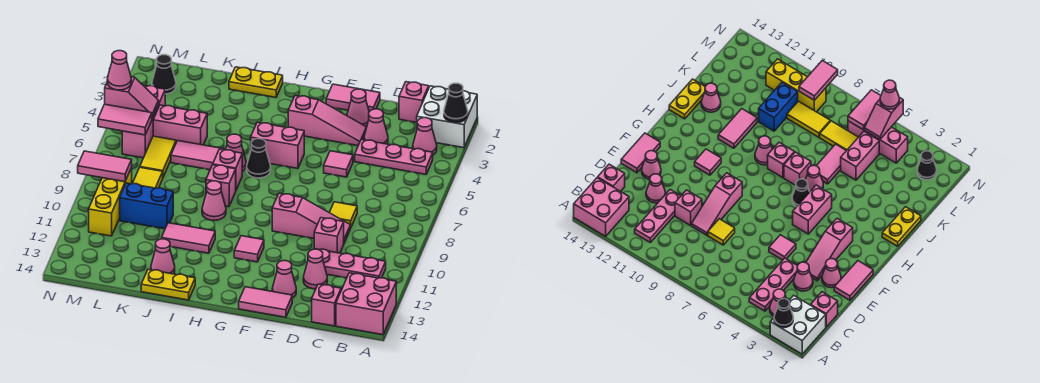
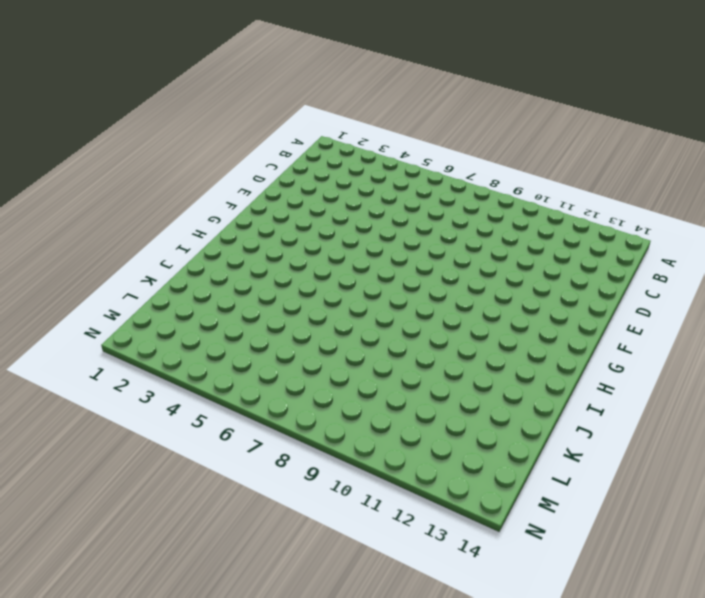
none -> white brick A1:B2 level 1
none -> pink brick A13:B14 level 1
none -> pink cone B3 level 1
none -> pink plate B4:D4 level 1

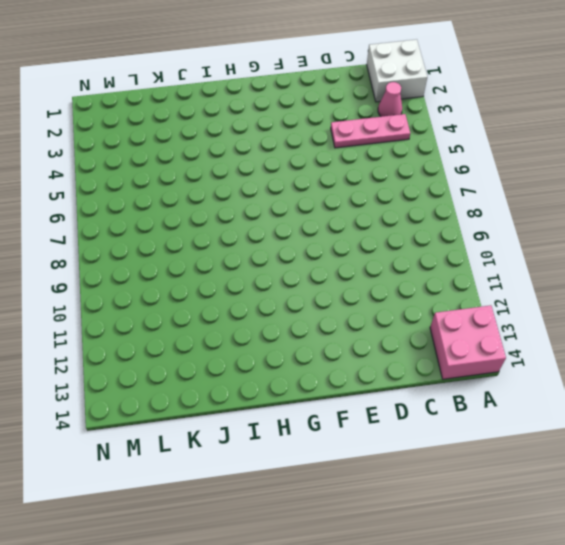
none -> pink plate B11:D11 level 1
none -> pink brick C1 level 1
none -> pink brick C14 level 1
none -> pink cone D3 level 1

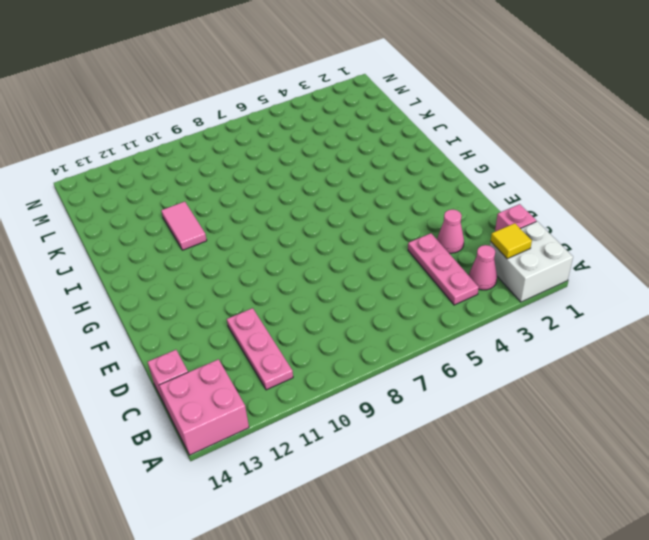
yellow tile B2 level 2 -> yellow tile D8 level 1
none -> pink slope D9:F9 level 1 top F
none -> pink brick D10 level 1
none -> pink cone D12 level 1
none -> pink tile E1:F1 level 1

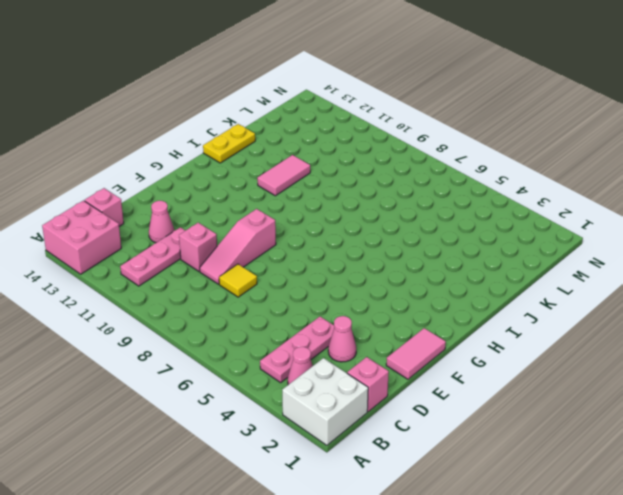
none -> pink cone E2 level 1
none -> pink slope E3:G3 level 1 top G
none -> pink tile E5 level 1
none -> pink cone E13 level 1

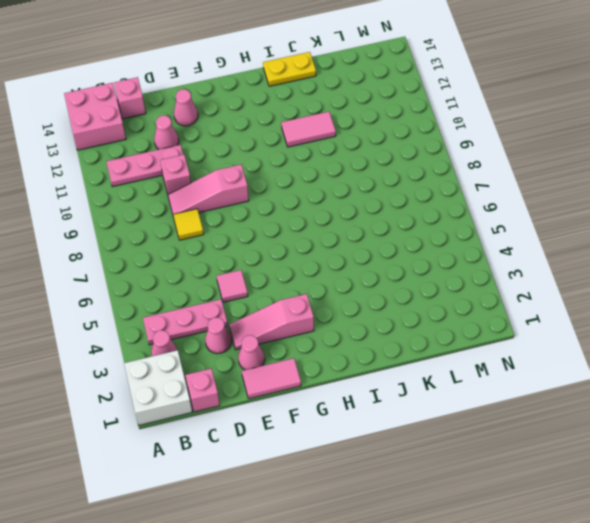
none -> pink tile E14:F14 level 1
none -> pink brick G5:H5 level 1
none -> pink tile G11 level 1
none -> black cone H6 level 1

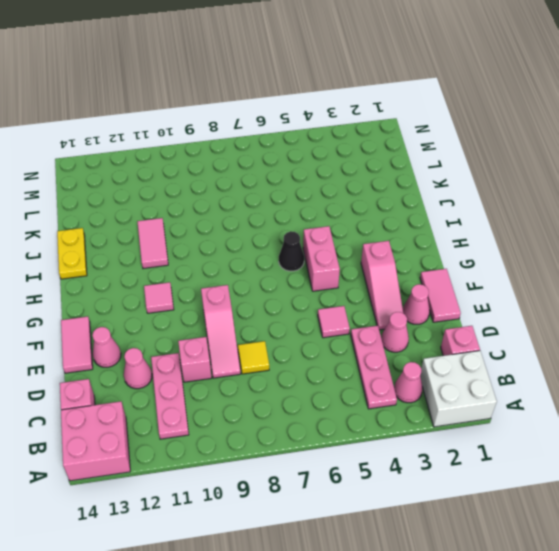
none -> yellow plate I1:J1 level 1
none -> pink cone I6 level 1
none -> pink brick I7 level 1
none -> pink brick I8 level 1

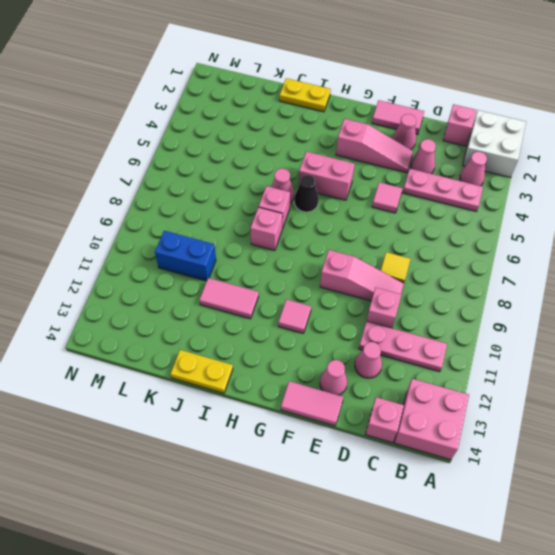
none -> pink cone I9 level 1
none -> pink tile J6:K6 level 1
none -> pink cone J13 level 1
none -> pink brick K5:L5 level 1

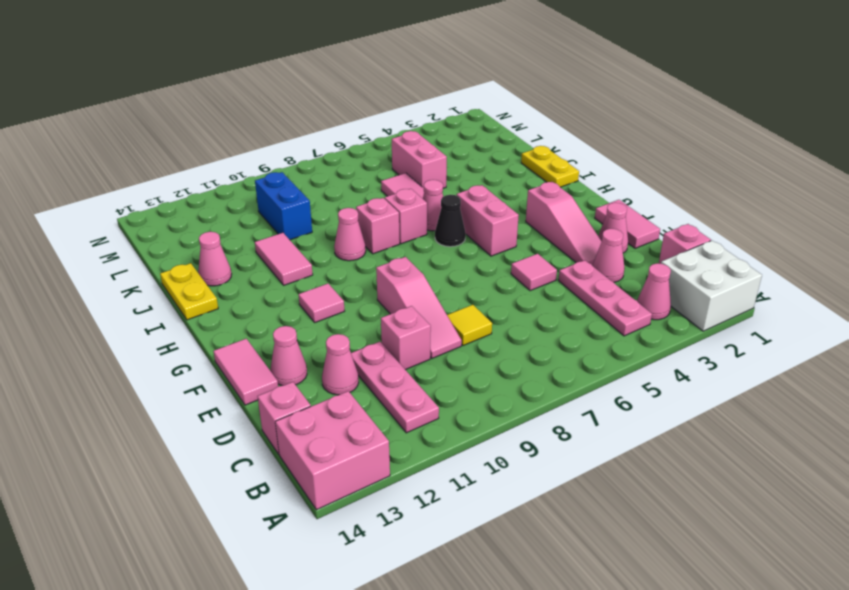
none -> yellow tile L6:L7 level 1
none -> yellow tile L8:L9 level 1
none -> black cone M2 level 1
none -> pink brick M4:M6 level 1

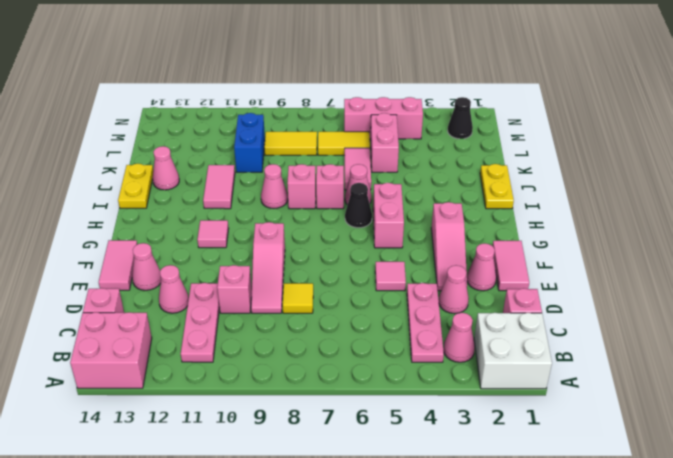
none -> yellow brick M9:M11 level 1
none -> black cone A2 level 2
none -> pink slope M5:N5 level 2 top N
none -> pink tile M6:N6 level 2

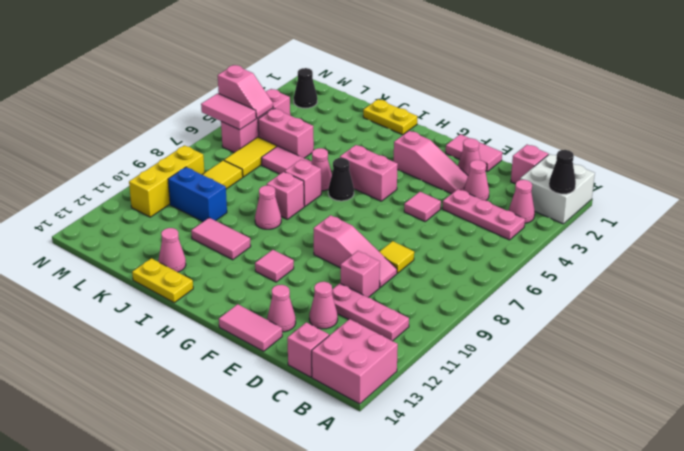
none -> pink tile M9:N9 level 2
none -> pink cone N5 level 3

